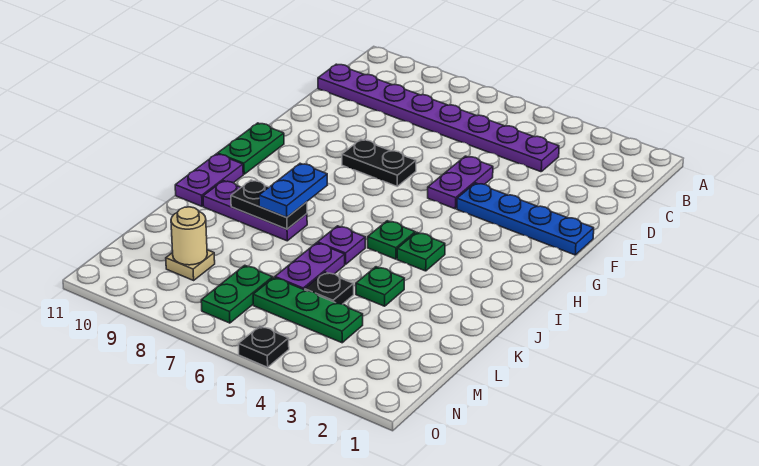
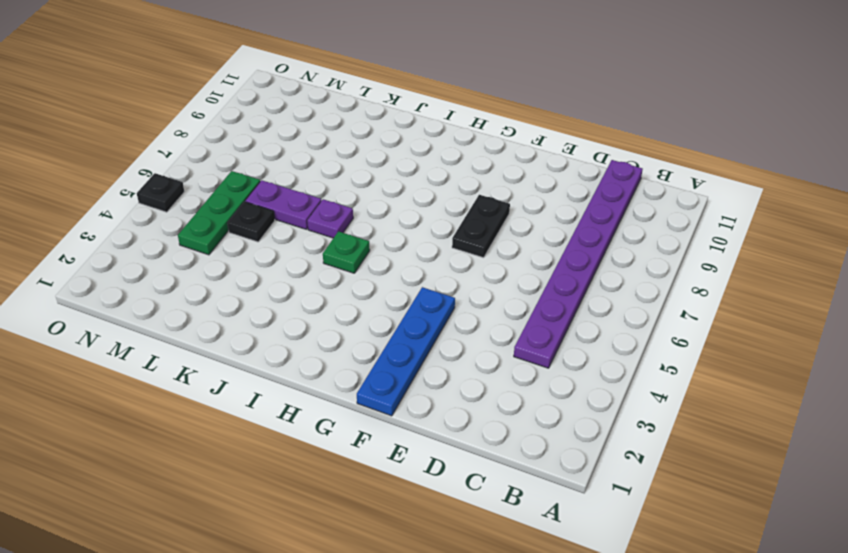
none -> purple plate E5:F5 level 1
none -> green plate G11:H11 level 1
none -> green plate I4 level 1

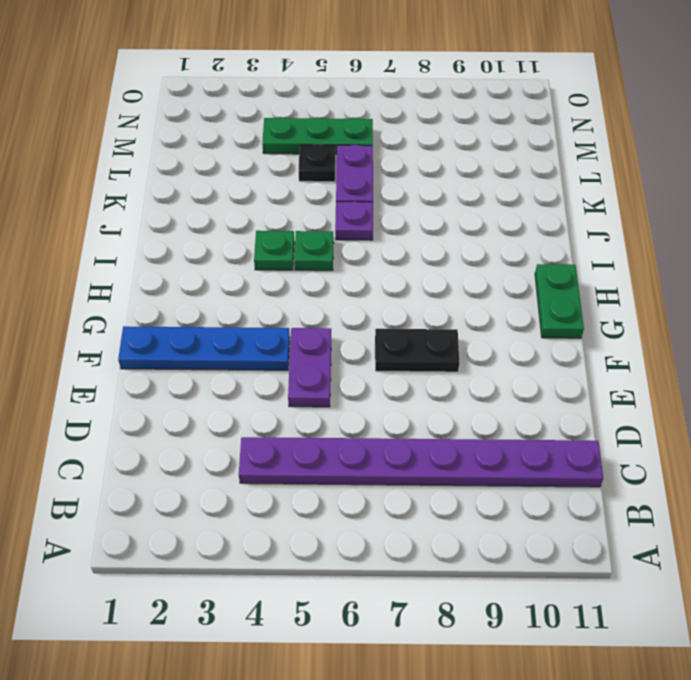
none -> purple plate I11:J11 level 1
none -> purple plate J8:J10 level 1
none -> green plate K4 level 1

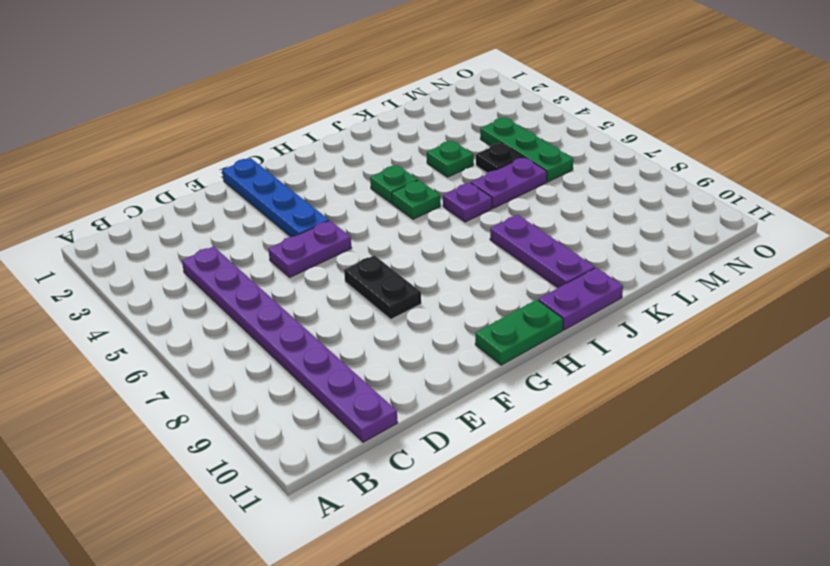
none -> green plate M7:N7 level 1
none -> tan plate M9 level 1
none -> black plate O5 level 1

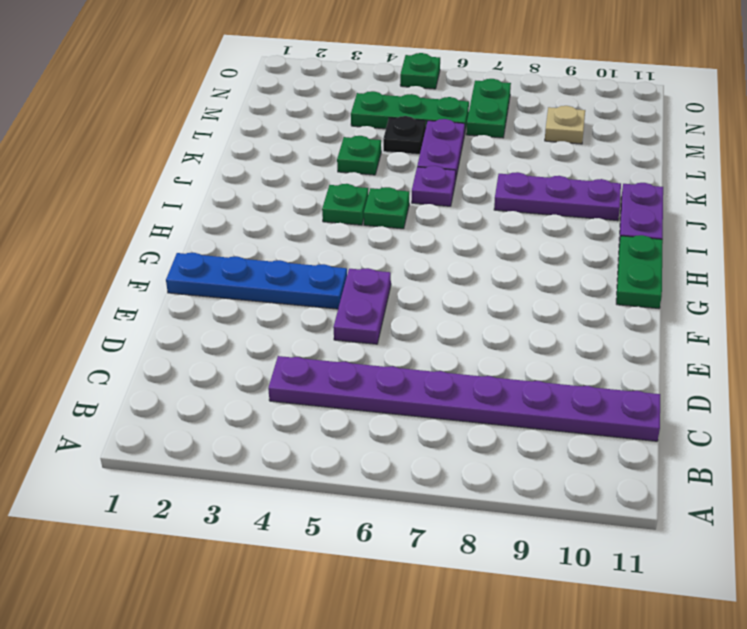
green plate O5 level 1 -> black plate O5 level 1
none -> black plate F7:F8 level 1
none -> black plate J8:J9 level 2
none -> tan round brick M9 level 2

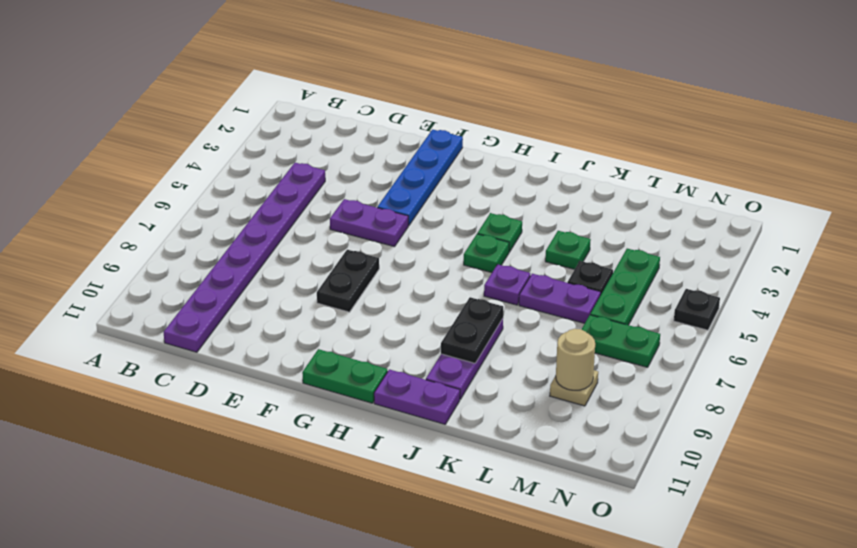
none -> blue plate I8:J8 level 3

